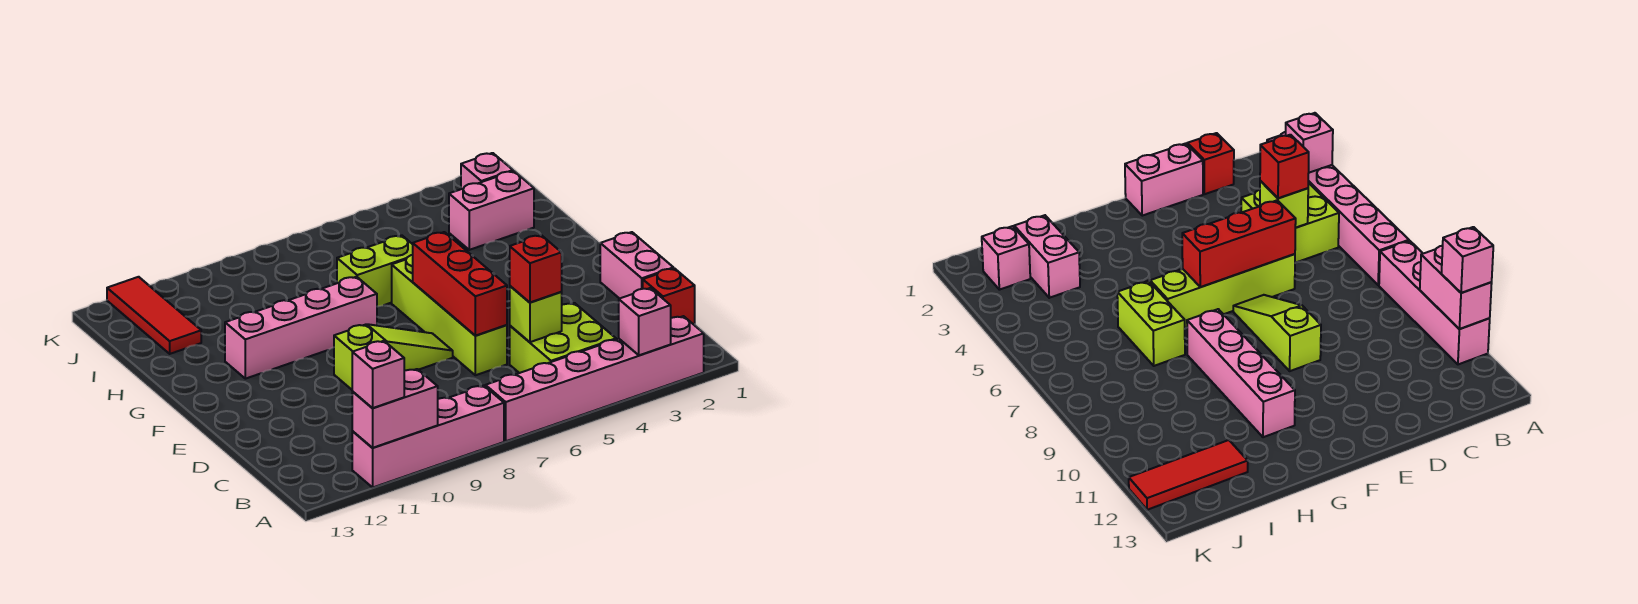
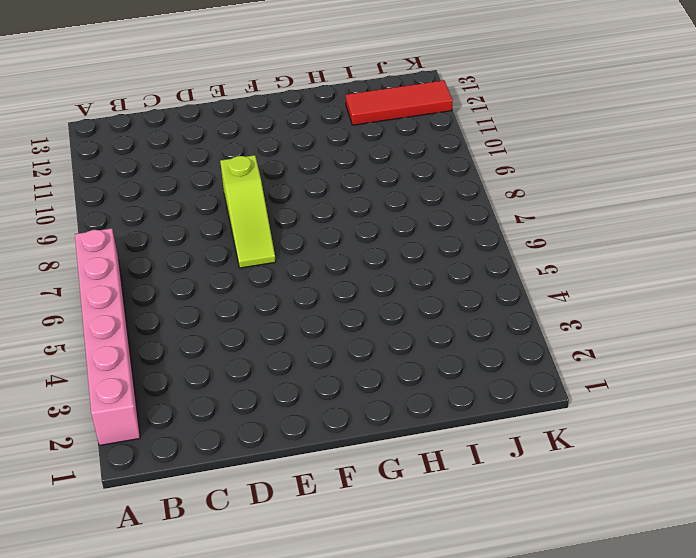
none -> pink brick A8:A11 level 1
none -> lime brick B4:C5 level 1
none -> red brick C1 level 1

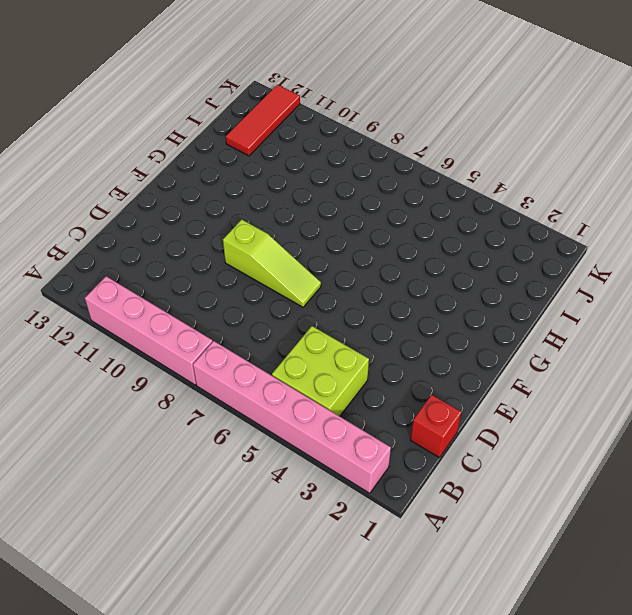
none -> pink brick D1:E1 level 1
none -> lime brick D6:G6 level 1
none -> pink brick G8:G11 level 1

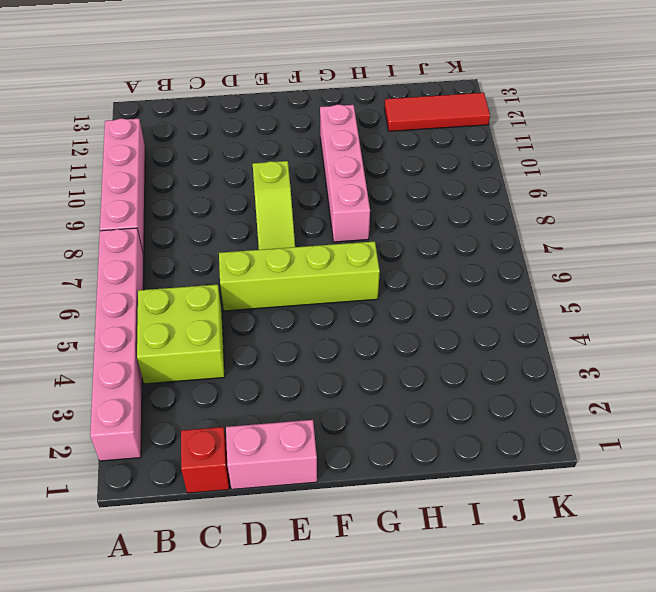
none -> lime brick H6:H7 level 1
none -> pink brick I2:I3 level 1
none -> pink brick J2 level 1

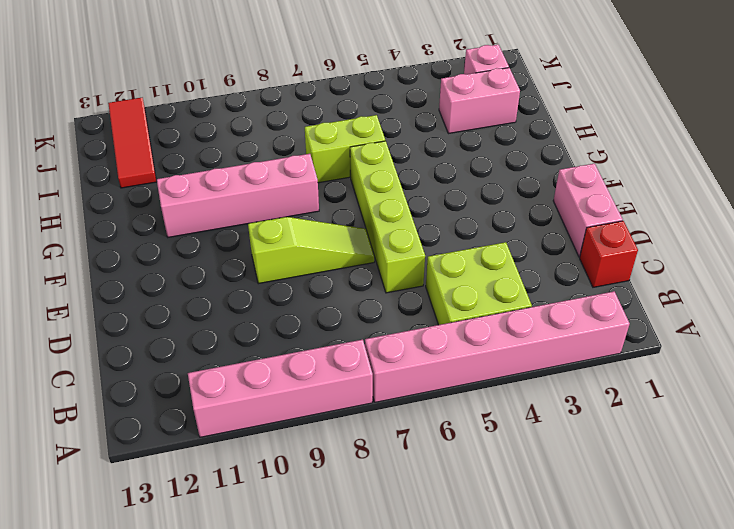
none -> pink brick A3 level 2
none -> pink brick A10:A11 level 2
none -> lime brick C5 level 2

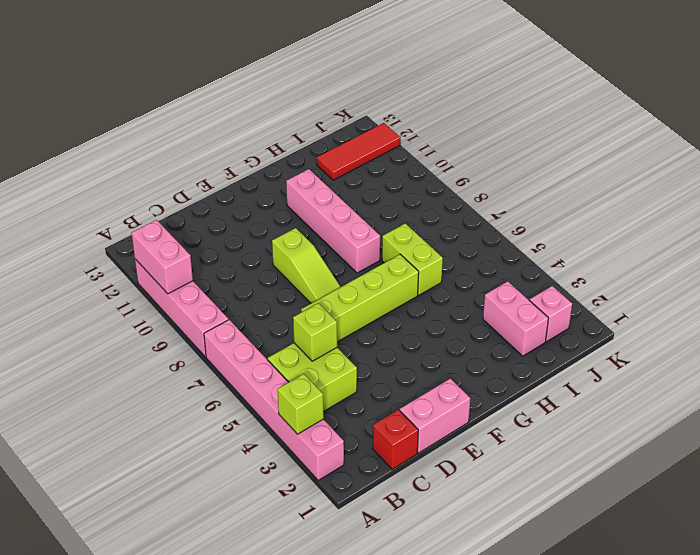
lime brick A3 level 2 -> pink brick A3 level 2
none -> red brick D6:F6 level 2
none -> pink brick A11 level 3
none -> red brick C5 level 3

